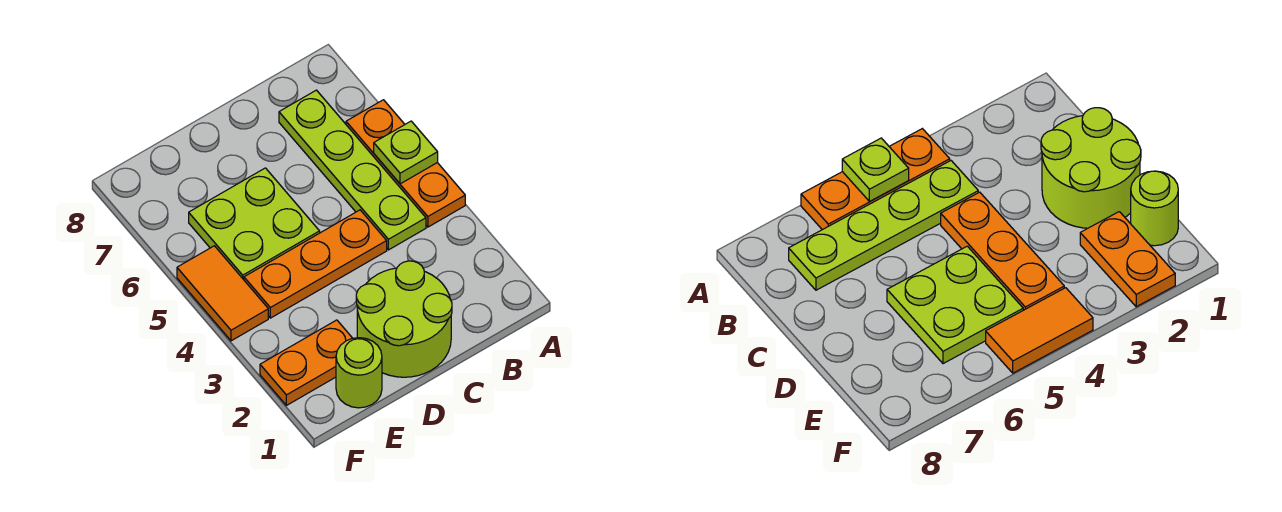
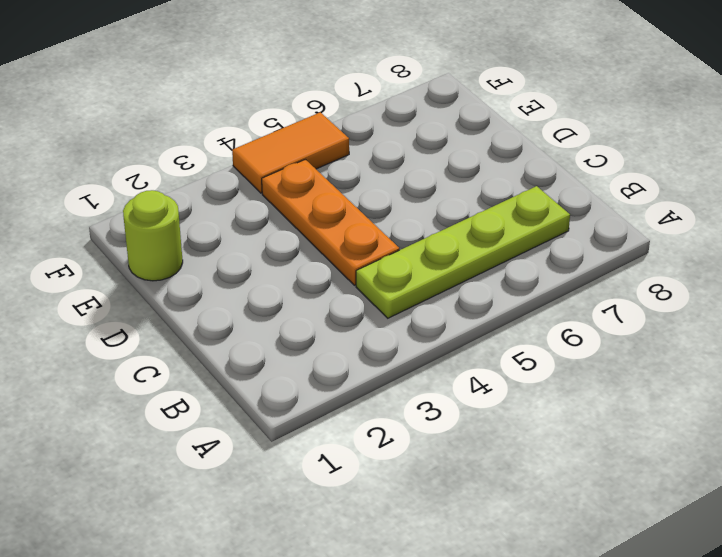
none -> orange plate A4:A6 level 1
none -> lime round brick C1:D2 level 1

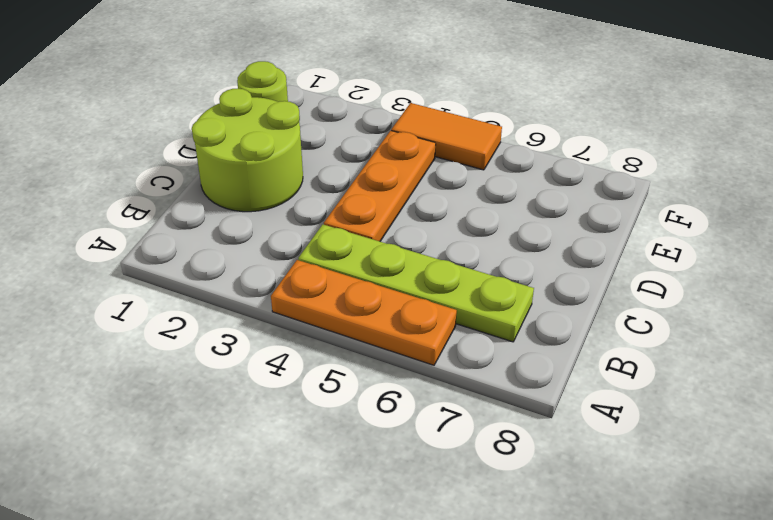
none -> lime plate D5:E6 level 1
none -> orange plate E2:F2 level 1

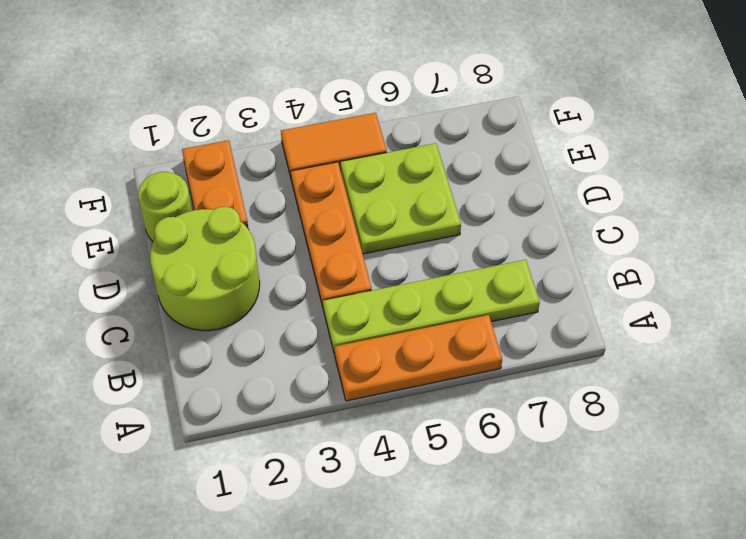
none -> lime plate A5 level 2

